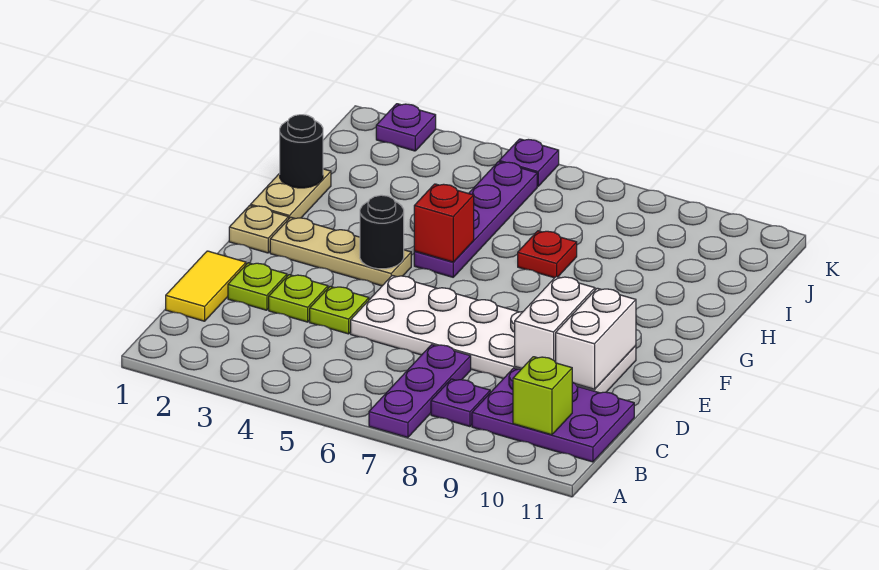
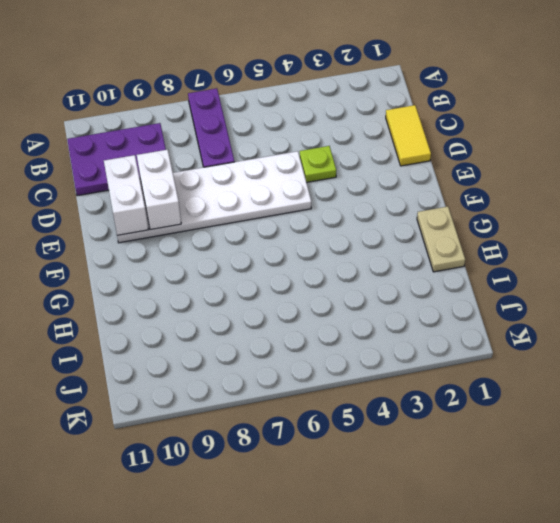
none -> purple plate B8 level 1
none -> lime plate D2 level 1
none -> lime plate D3 level 1

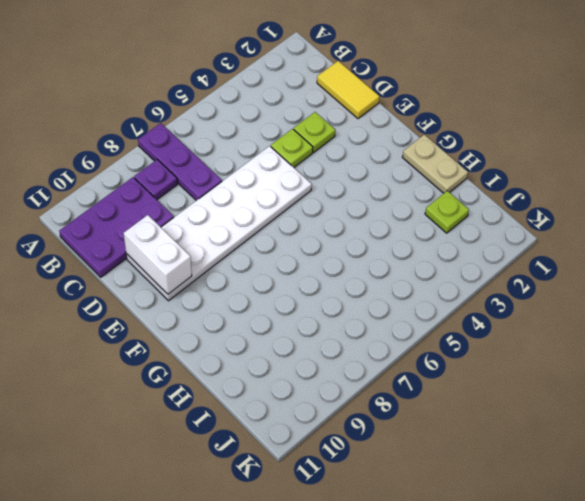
lime plate I2 level 1 -> lime plate D2 level 1
none -> tan plate F1 level 1
none -> tan plate F2:F4 level 1
none -> purple plate G5:J5 level 1

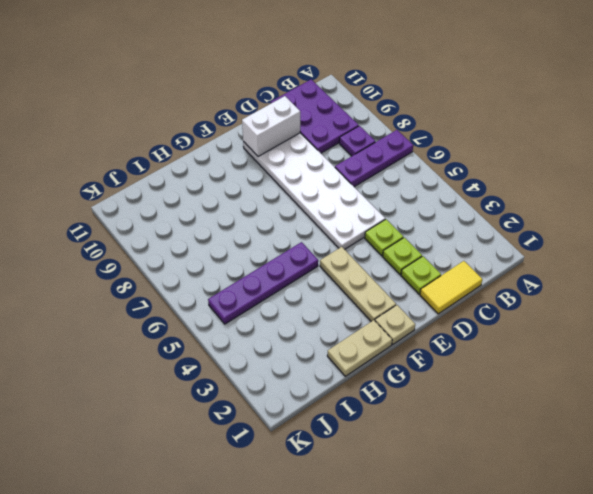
none -> red plate H7 level 1
none -> purple plate K2 level 1
none -> purple plate K5 level 1

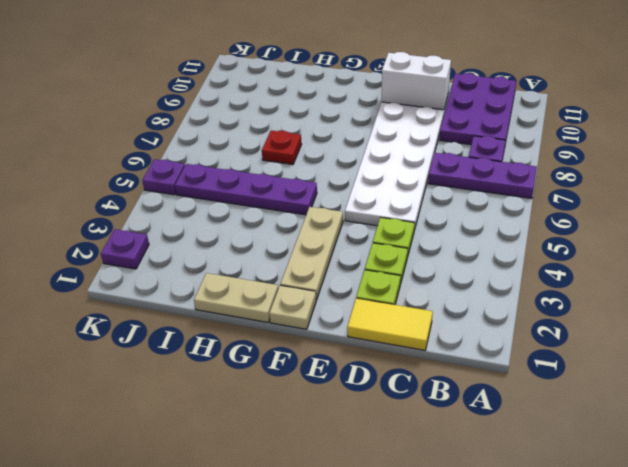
none -> lime brick B10 level 2
none -> white brick D9:E9 level 2
none -> black round brick F4 level 2

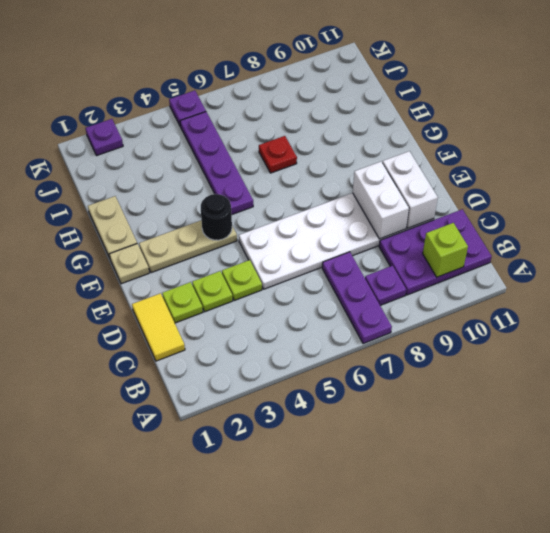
none -> red brick G5 level 2
none -> black round brick H1 level 2

